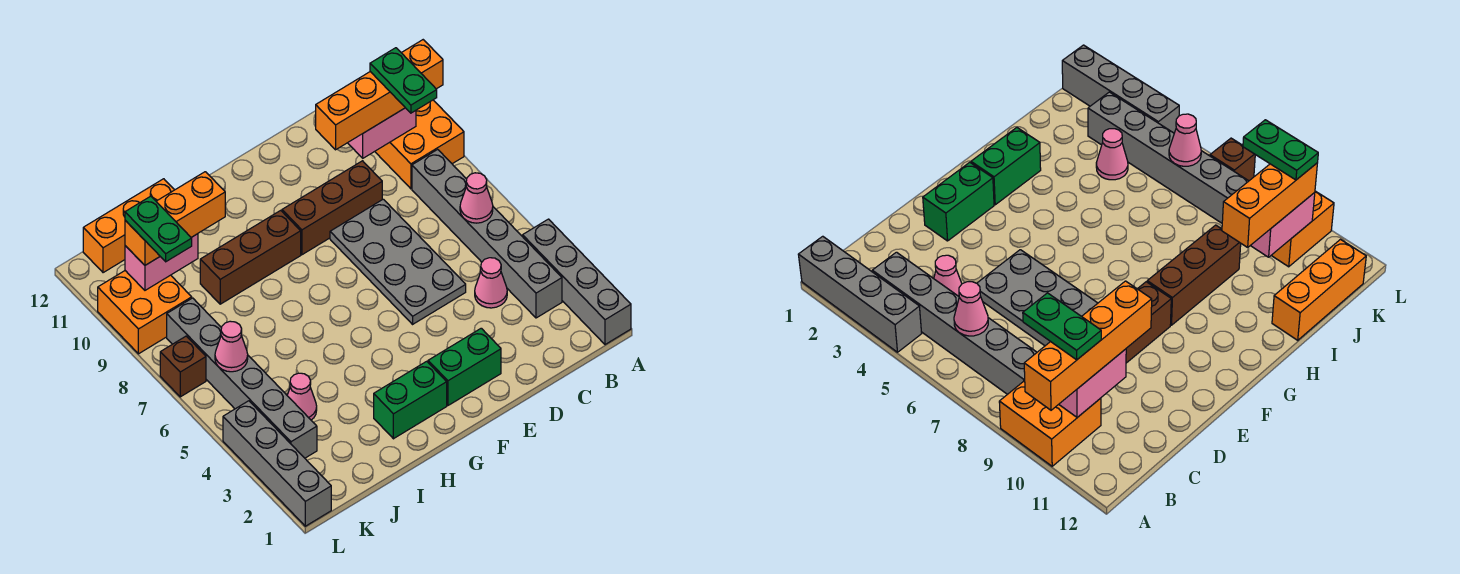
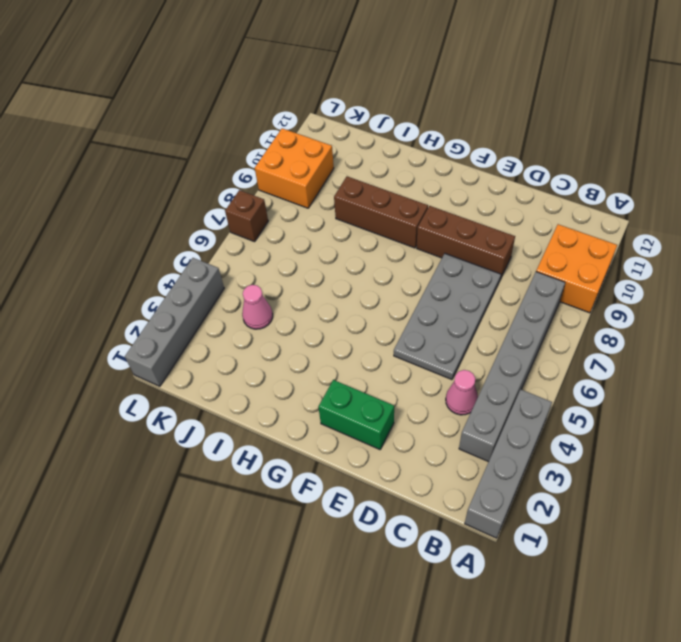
none -> green brick G2:H2 level 1
none -> orange brick I12:K12 level 1
none -> grey brick K3:K8 level 1

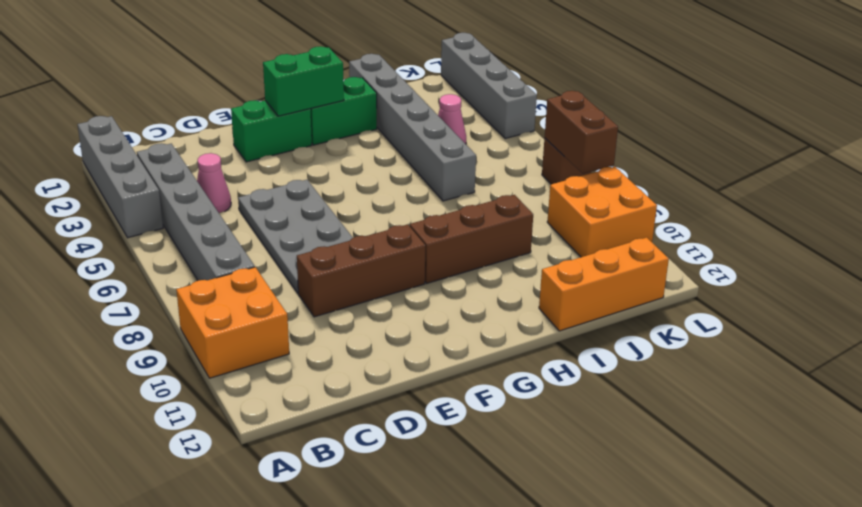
green brick F2:G2 level 2 -> none
grey brick I1:I6 level 1 -> grey brick K3:K8 level 1
brown brick L7:L8 level 2 -> none
none -> pink cone B6 level 2
none -> pink brick B10:C10 level 2
none -> pink brick J10:K10 level 2

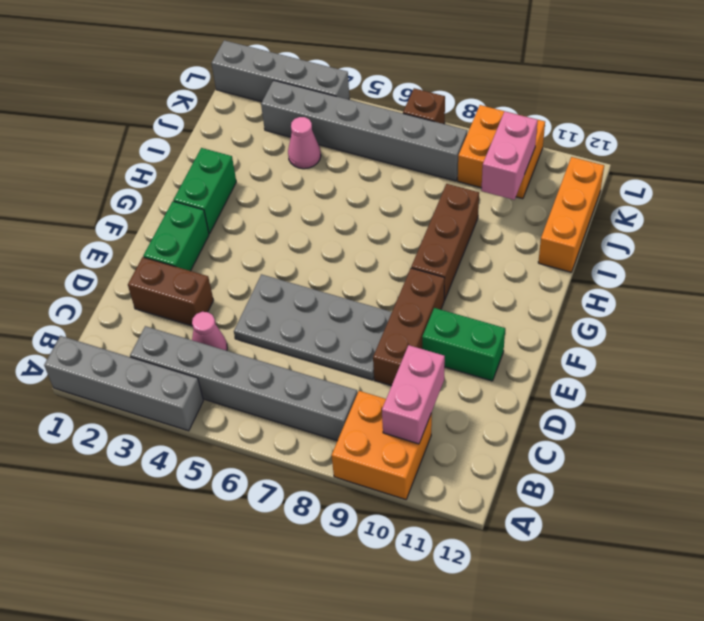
brown brick D2:D3 level 1 -> none
green brick E10:E11 level 1 -> none
none -> pink cone B6 level 2
none -> pink cone K6 level 2
none -> orange brick A10:D10 level 3

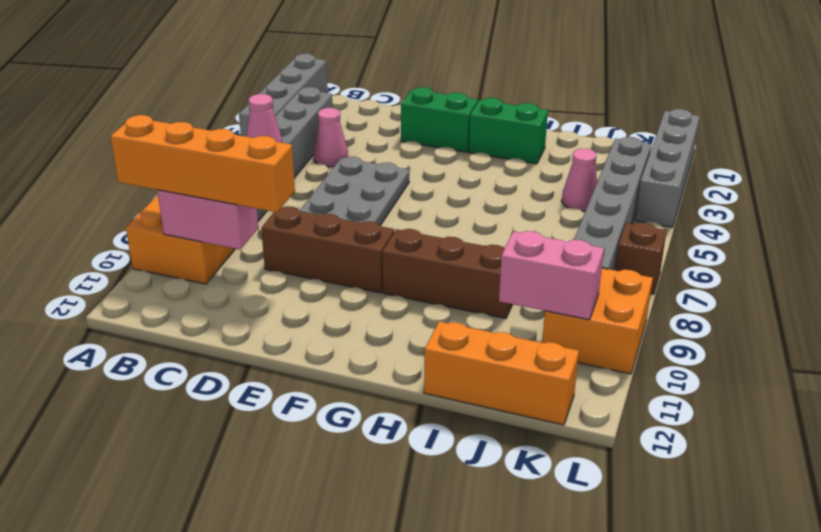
none -> pink cone K6 level 2
none -> orange brick I10:K10 level 3
none -> green plate B9:B10 level 4

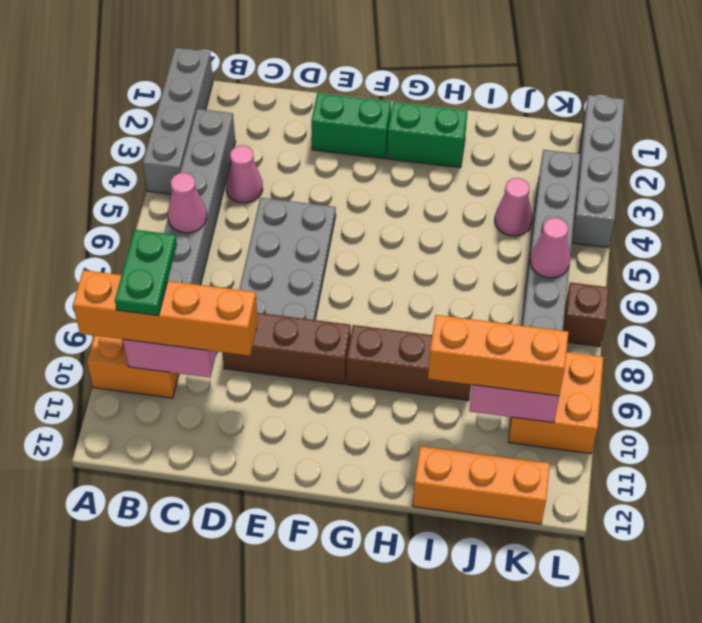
none -> green plate K9:K10 level 4

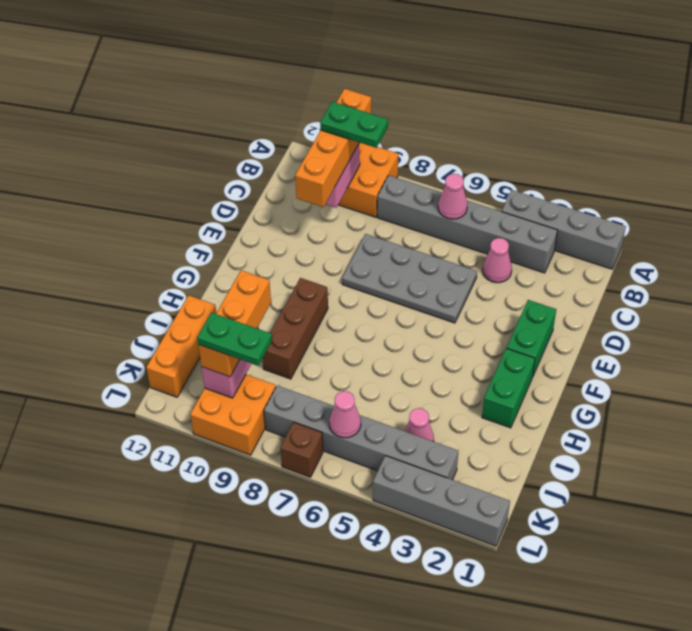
none -> brown brick D9:F9 level 1

